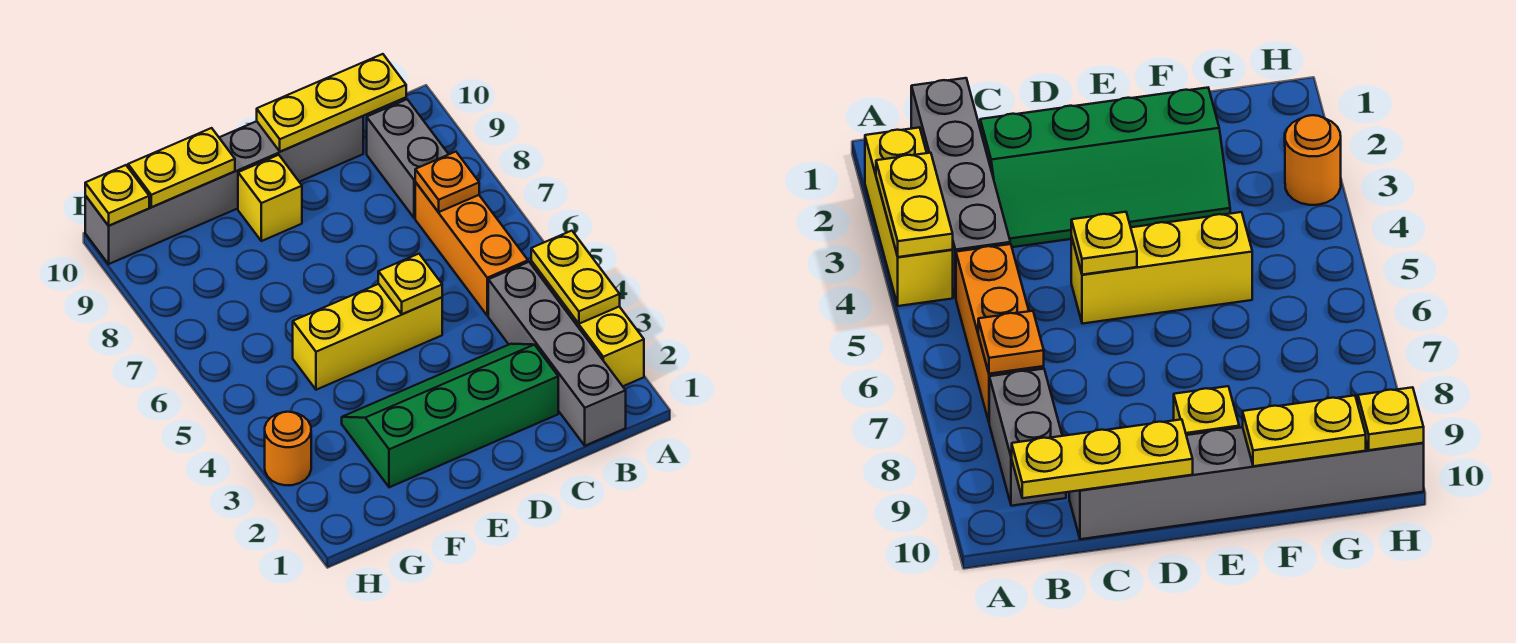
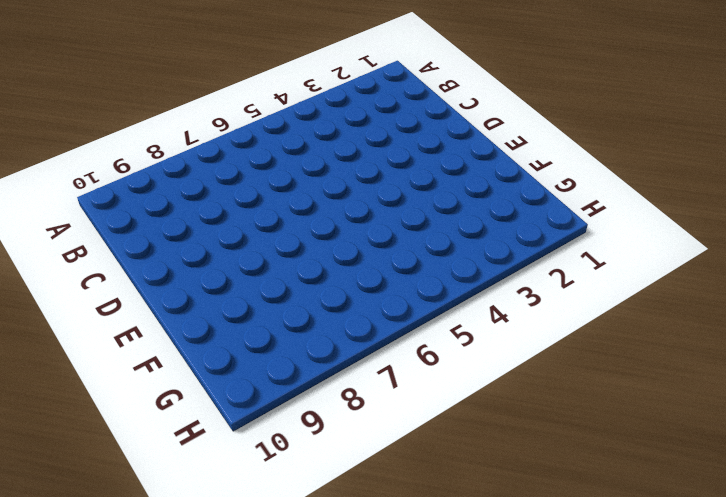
none -> yellow brick A2:A4 level 1
none -> grey brick B1:B4 level 1
none -> orange brick B5:B7 level 1

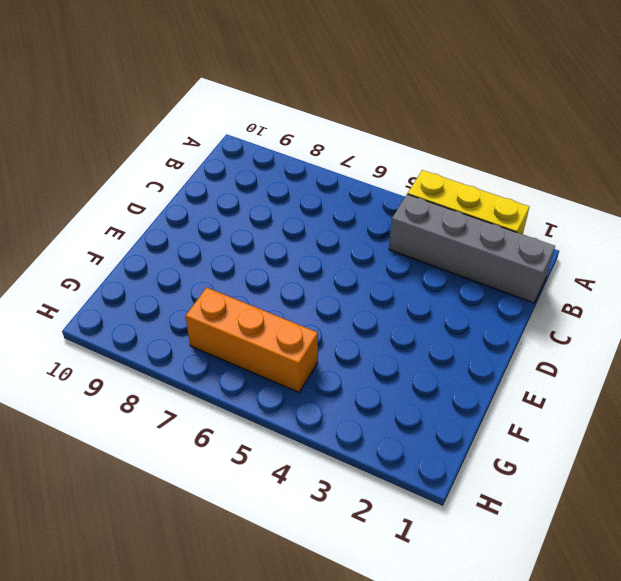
orange brick G5:G7 level 1 -> orange brick B5:B7 level 1
none -> grey brick B8:B9 level 1
none -> green slope C2:F3 level 1 top 2
none -> grey brick C10:H10 level 1

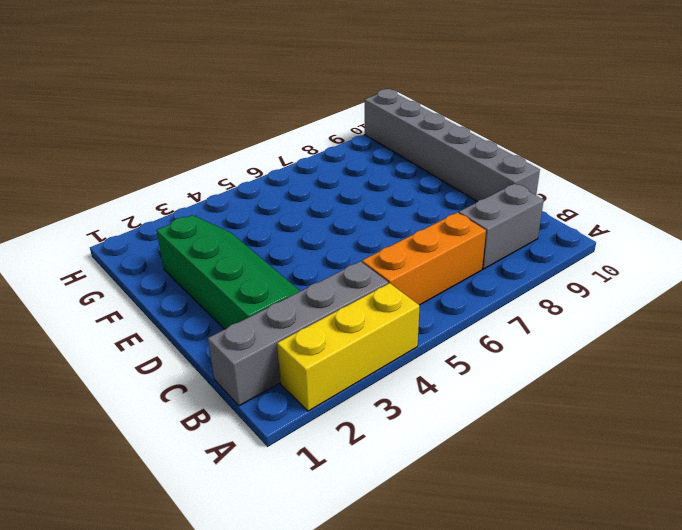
none -> yellow brick D5:F5 level 1
none -> yellow brick E9 level 1
none -> orange round brick H3 level 1

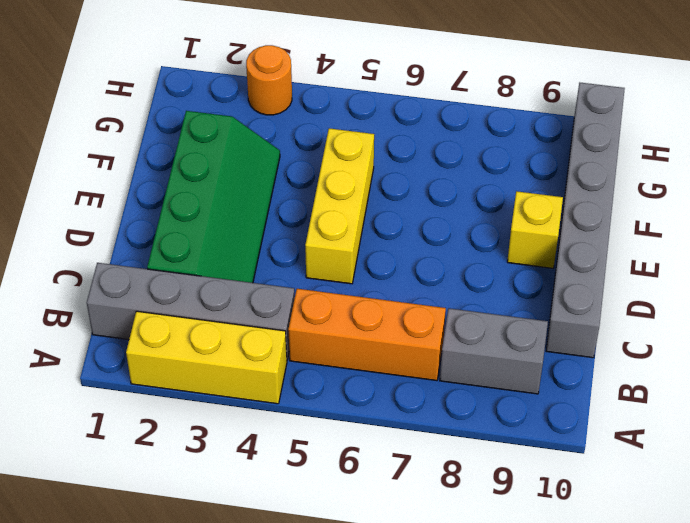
none -> yellow plate A3:A4 level 2
none -> orange plate B7 level 2
none -> yellow plate B10:D10 level 2

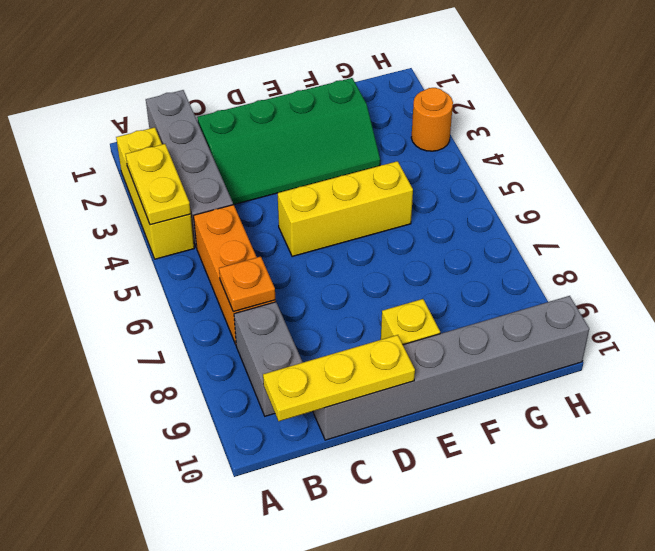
none -> yellow plate D5 level 2
none -> yellow plate F10:G10 level 2
none -> yellow plate H10 level 2

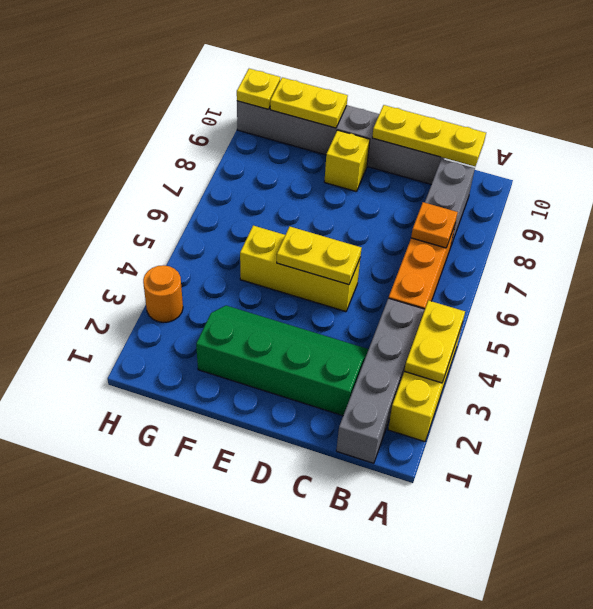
yellow plate D5:E5 level 2 -> yellow plate D5 level 2

